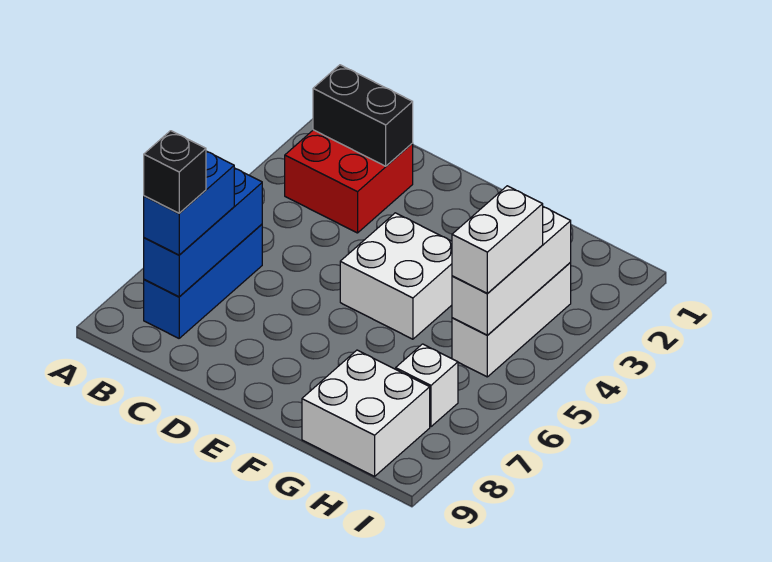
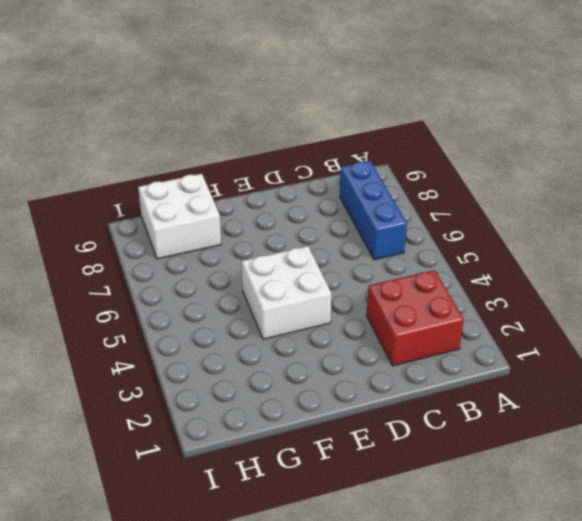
none -> white brick H3:H5 level 1
none -> white brick H7 level 1
none -> black brick B2:C2 level 2

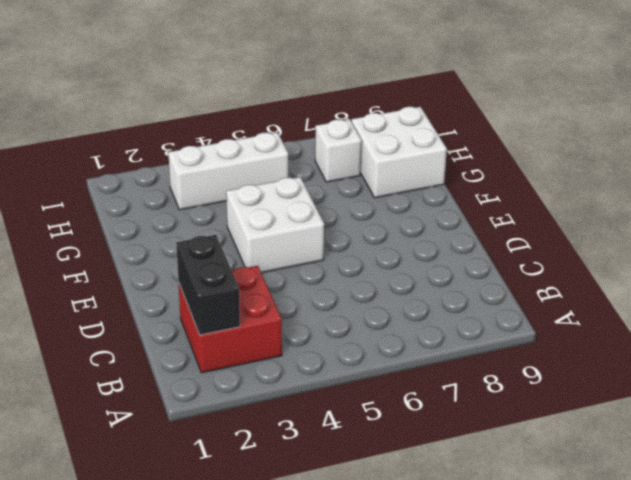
none -> blue brick B6:B8 level 1
none -> blue brick B6:B8 level 2
none -> white brick H3:H5 level 2

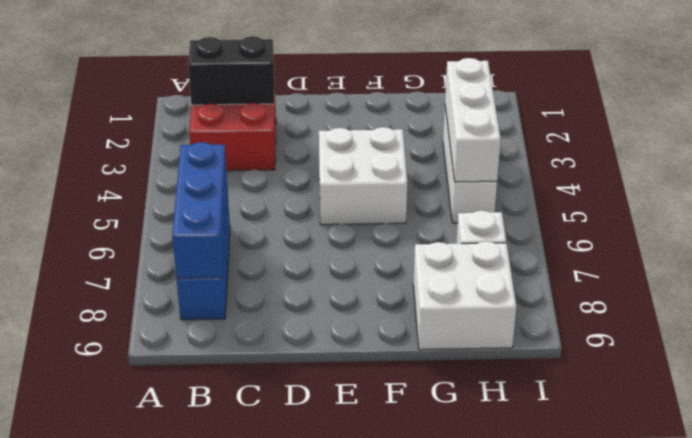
none -> blue brick B7:B8 level 3
none -> white brick H4:H5 level 3
none -> black brick B8 level 4

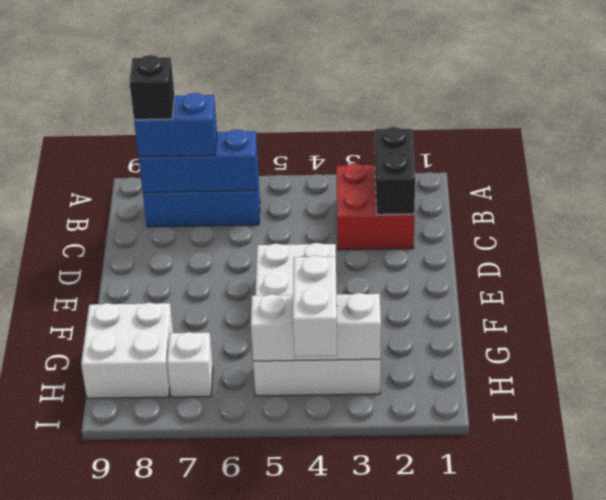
white brick H4:I4 level 3 -> white brick H4:H5 level 3

